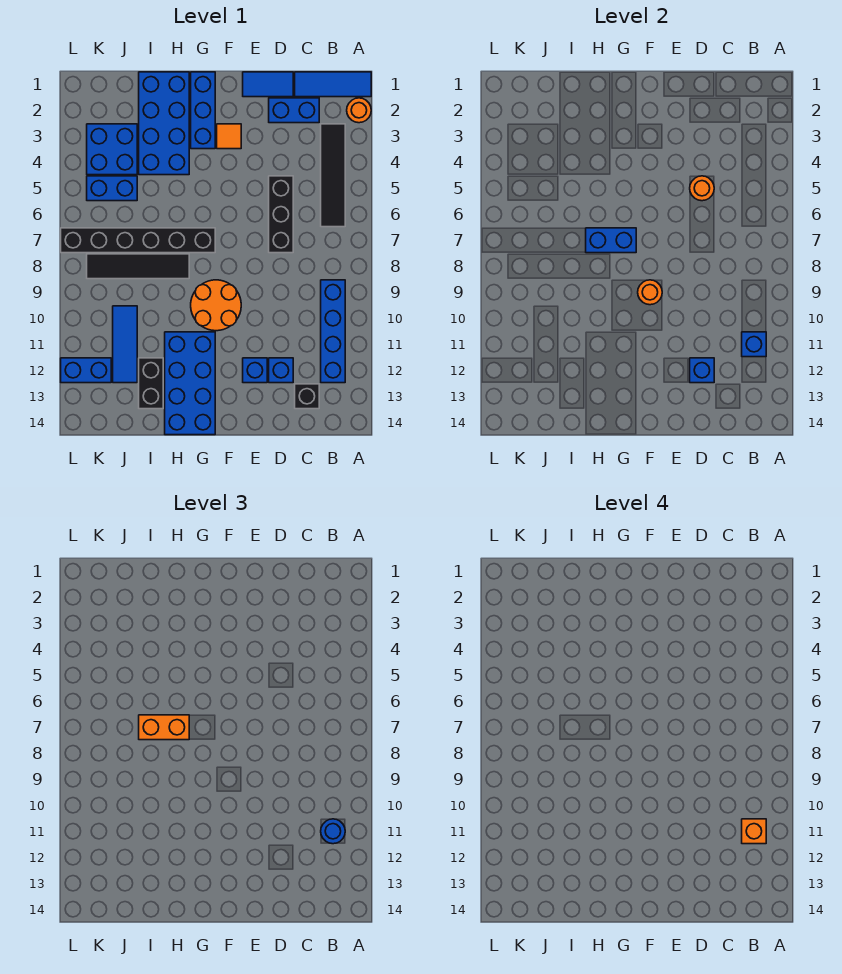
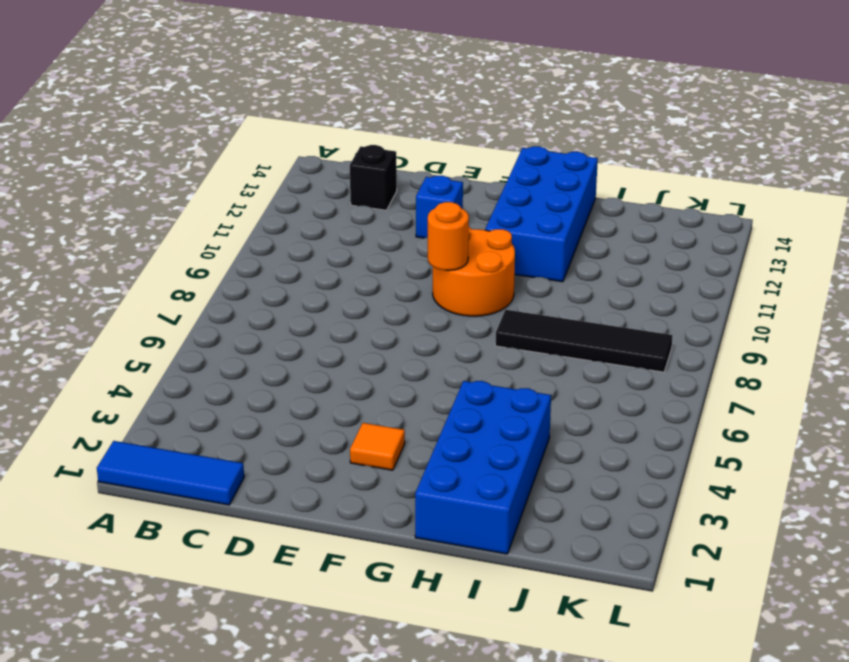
none -> orange round brick A2 level 1
none -> black tile B3:B6 level 1
none -> blue brick B9:B12 level 1
none -> blue brick C2:D2 level 1

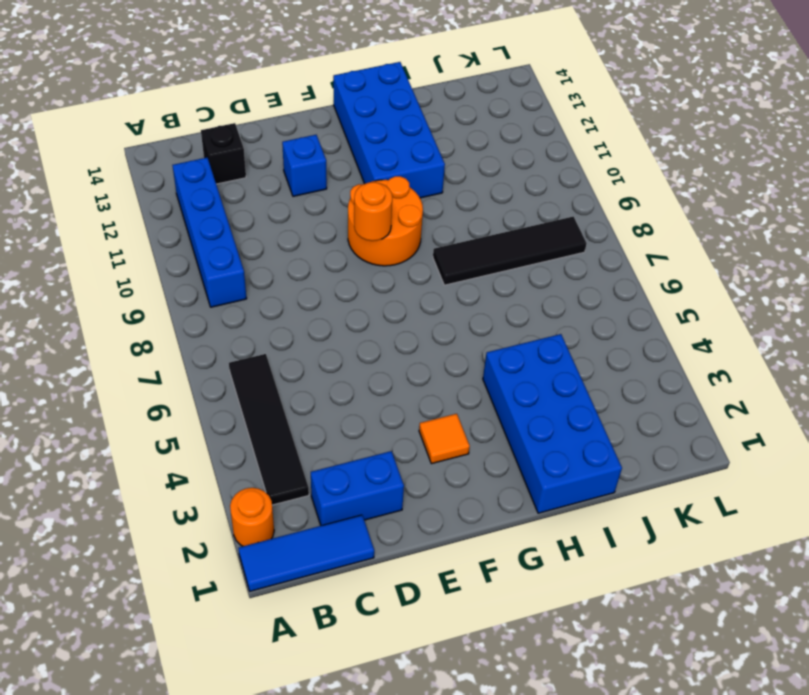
none -> blue tile D1:E1 level 1
none -> black brick D5:D7 level 1
none -> blue brick D12 level 1
none -> blue brick G1:G3 level 1

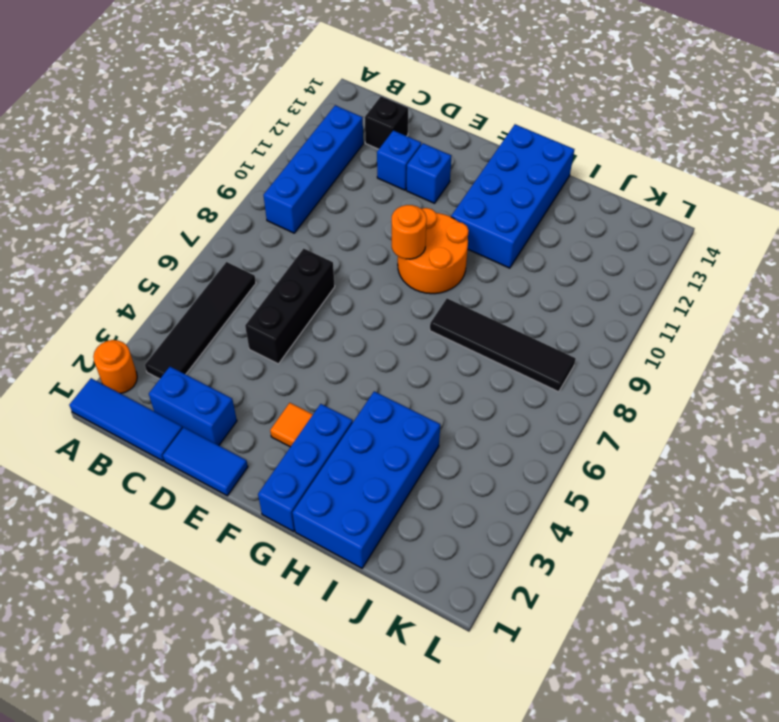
none -> black brick G7:L7 level 1
none -> black brick I12:I13 level 1
none -> blue brick J3:K4 level 1
none -> blue brick J5:K5 level 1

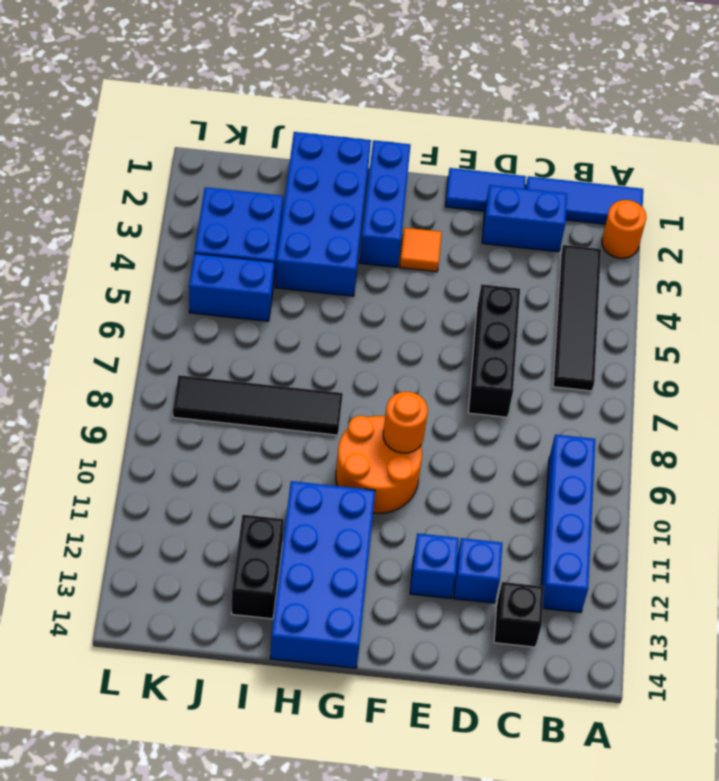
none -> black brick G7:L7 level 1
none -> blue tile J10:J12 level 1
none -> blue brick K12:L12 level 1
none -> blue brick B11 level 2

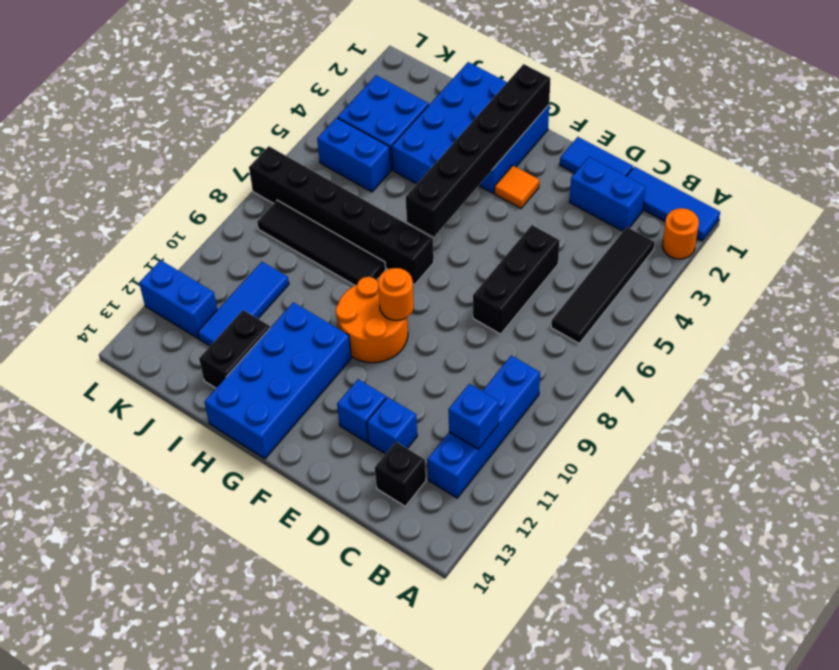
black brick G1:G6 level 2 -> none
none -> orange round brick D5 level 2
none -> blue brick D12 level 2
none -> blue brick G7:H7 level 2
none -> blue round brick B11 level 3

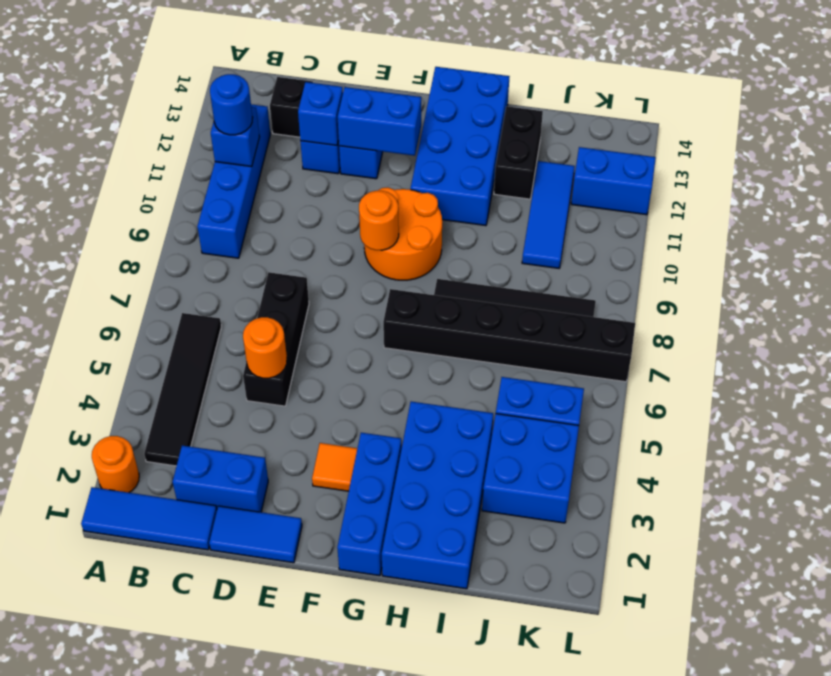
blue brick E12:F12 level 2 -> blue brick G7:H7 level 2
none -> orange brick H7:I7 level 3
none -> orange brick B11 level 4

